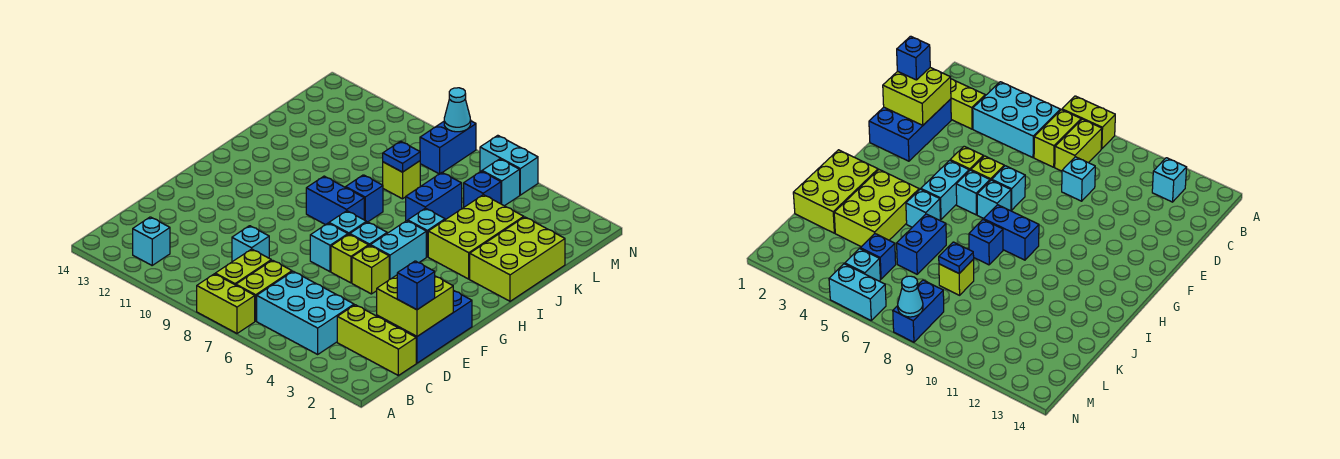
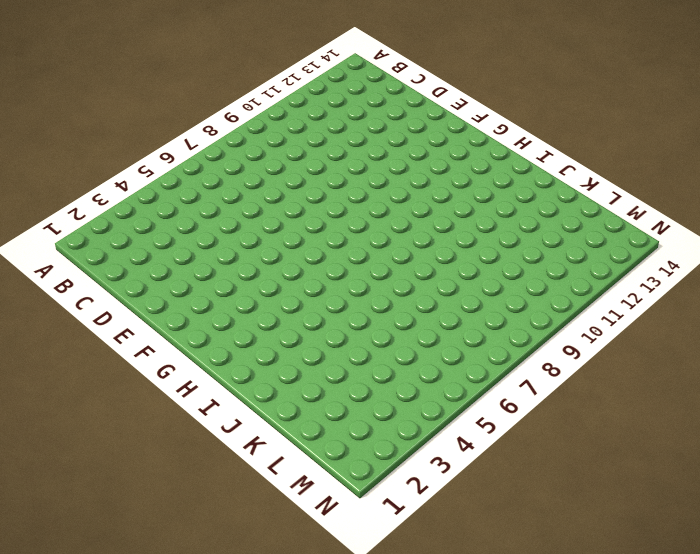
none -> lime brick A7:A8 level 1
none -> cyan brick B4:C6 level 1
none -> lime brick B7:C7 level 1

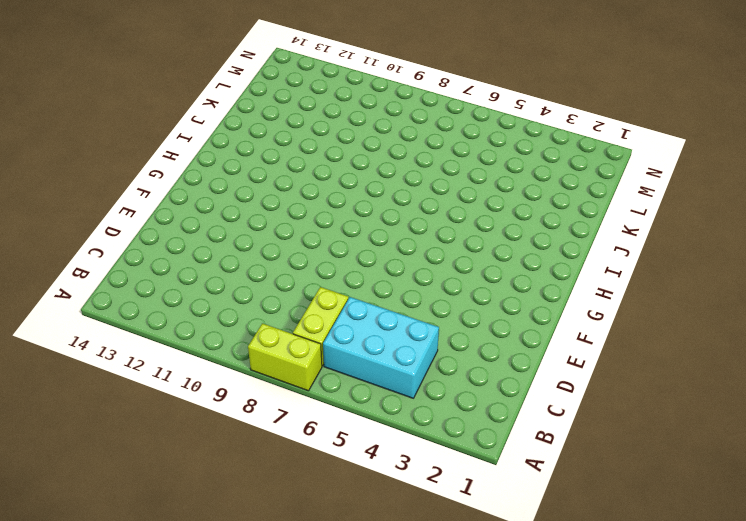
none -> lime brick B8:C8 level 1
none -> cyan brick B12 level 1
none -> lime brick C1:C3 level 1

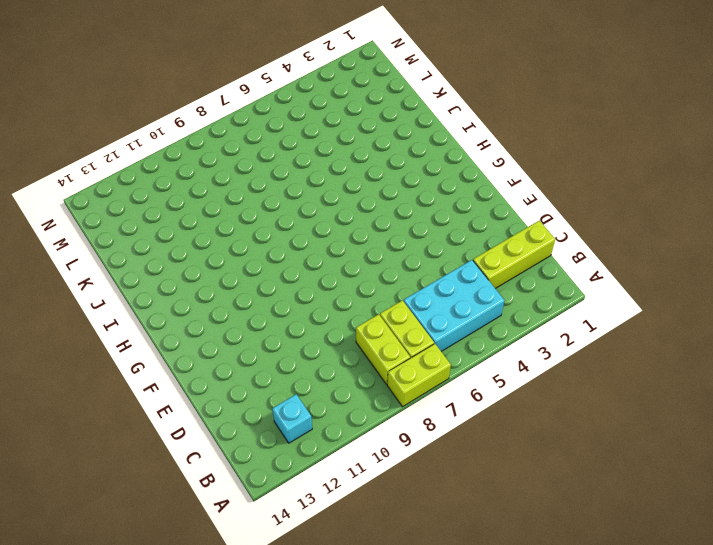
none -> blue brick D1:F2 level 1
none -> cyan brick D9 level 1
none -> lime brick F5 level 1

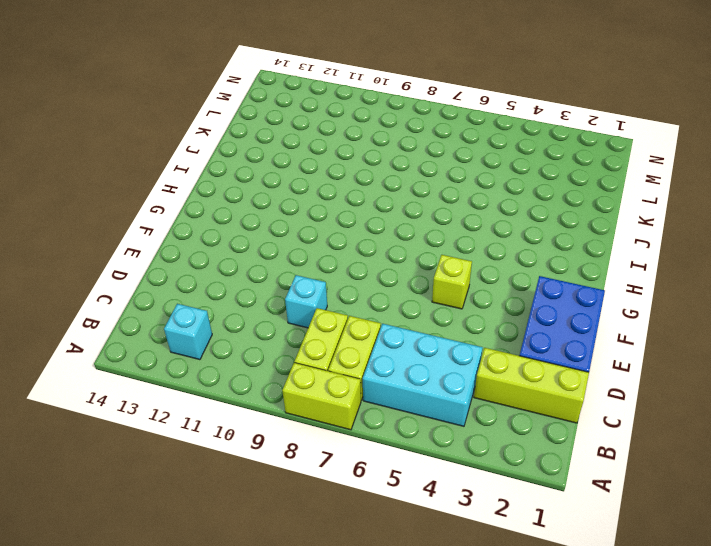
none -> lime brick F6 level 1
none -> cyan brick F7 level 1
none -> cyan brick G5:H5 level 1

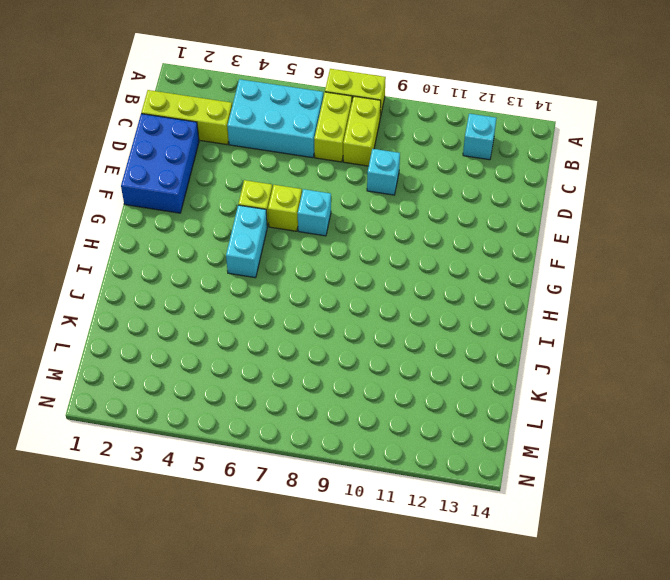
none -> cyan brick G6 level 1
none -> cyan brick G7 level 1
none -> blue brick H8:H9 level 1

